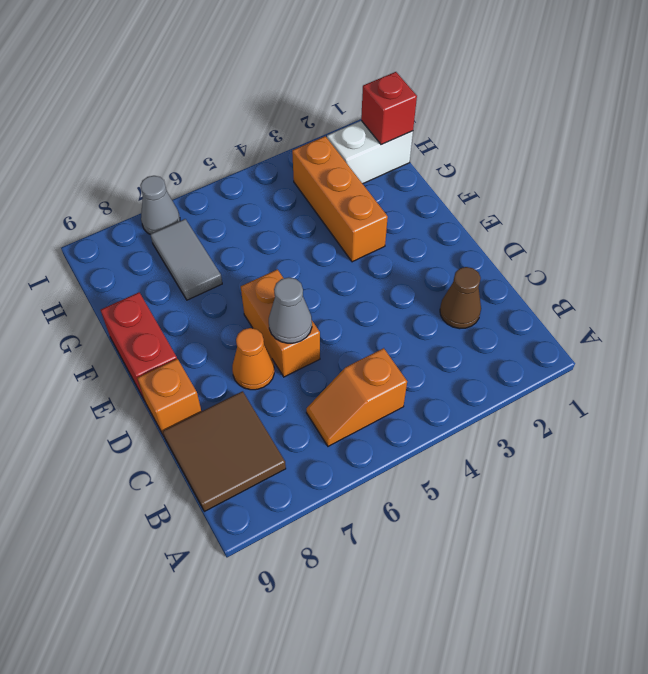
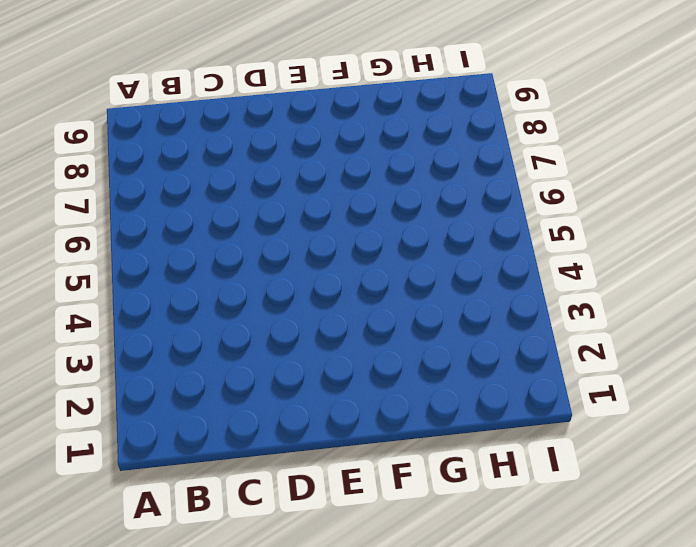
none -> orange slope B5:B6 level 1 top 5
none -> brown tile B8:C9 level 1
none -> brown cone C2 level 1

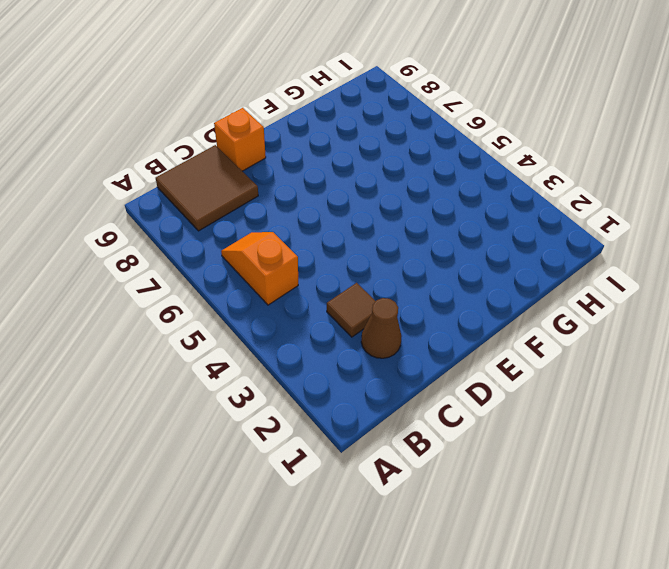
brown tile C3 level 1 -> none
none -> orange brick D6:E6 level 1
none -> orange cone D7 level 1
none -> red brick E9:F9 level 1

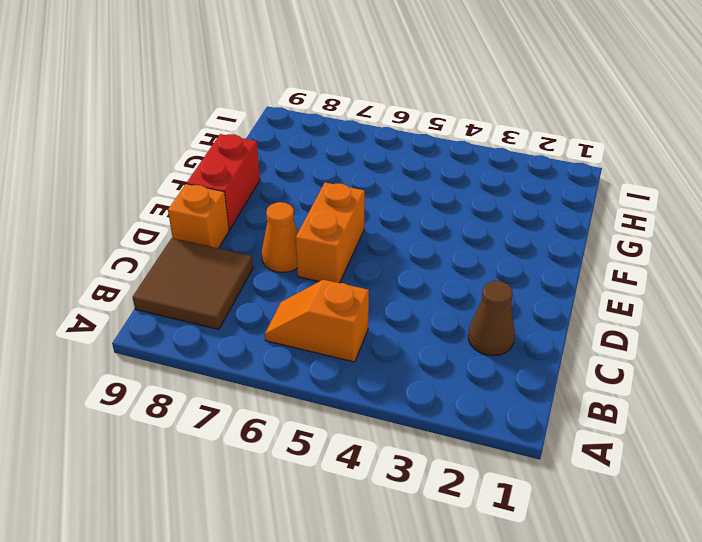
none -> orange brick F3:H3 level 1
none -> grey tile G7:H7 level 1
none -> white brick H1:H2 level 1

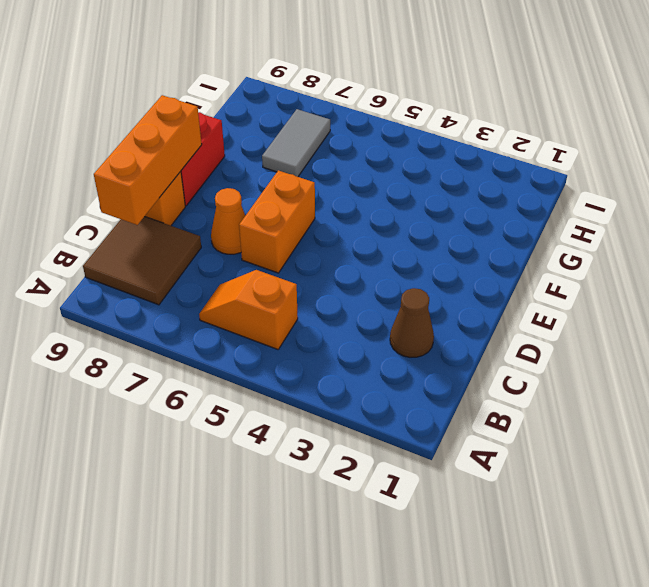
orange brick C9:E9 level 2 -> orange brick F3:H3 level 1
none -> white brick H1:H2 level 1
none -> grey cone I7 level 1
none -> grey cone D6 level 2

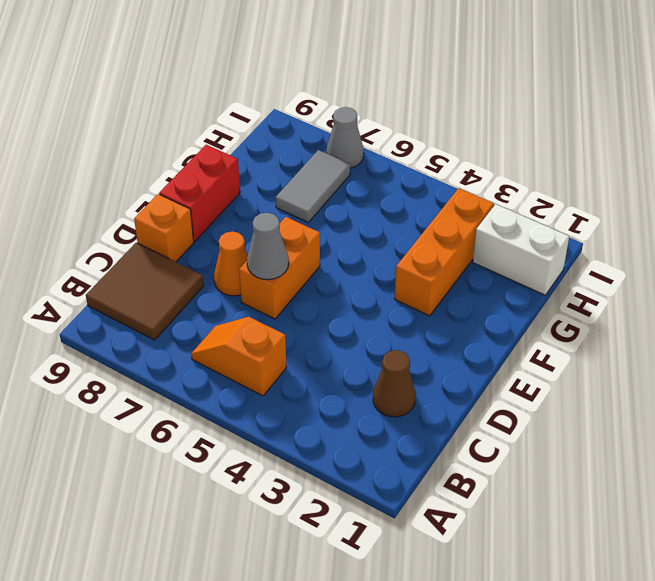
none -> red brick H1 level 2

